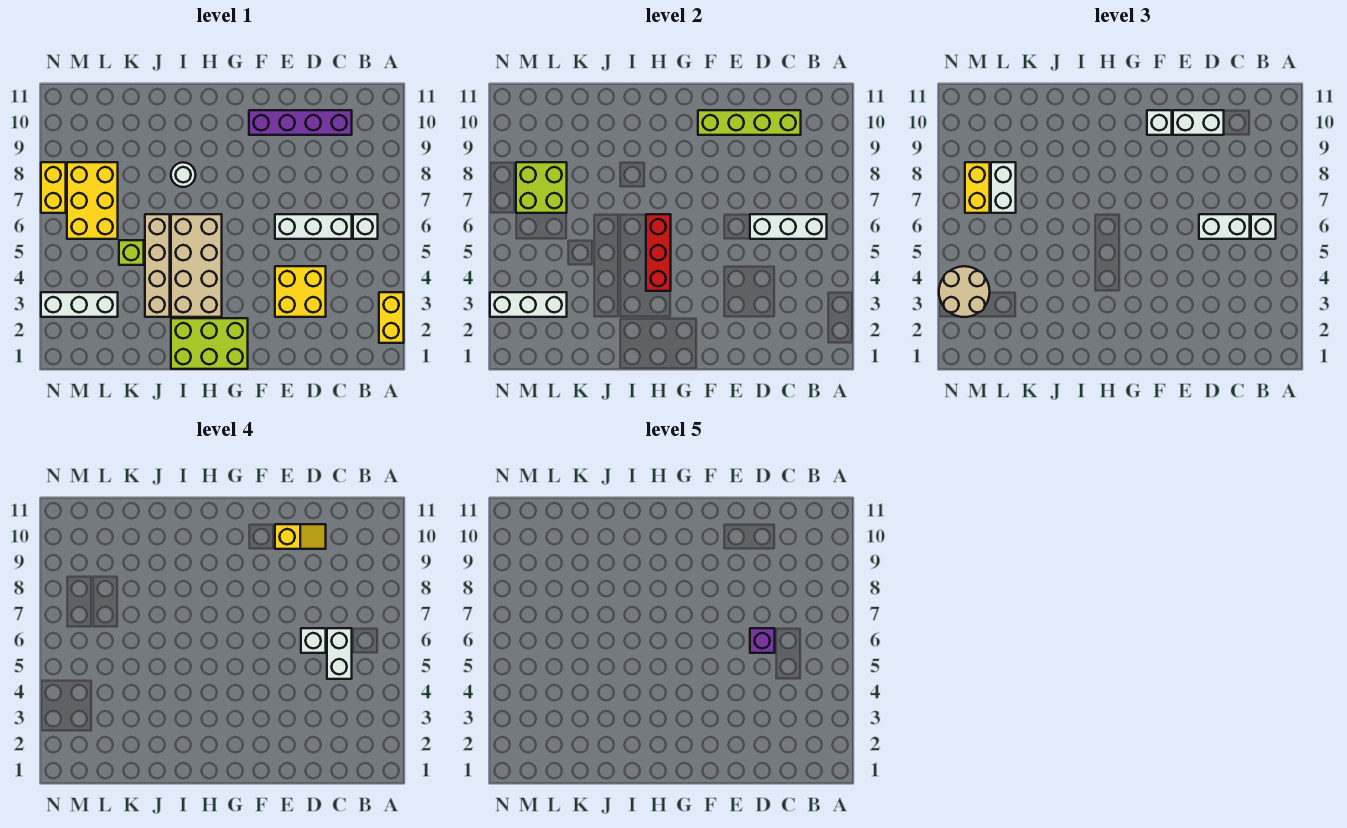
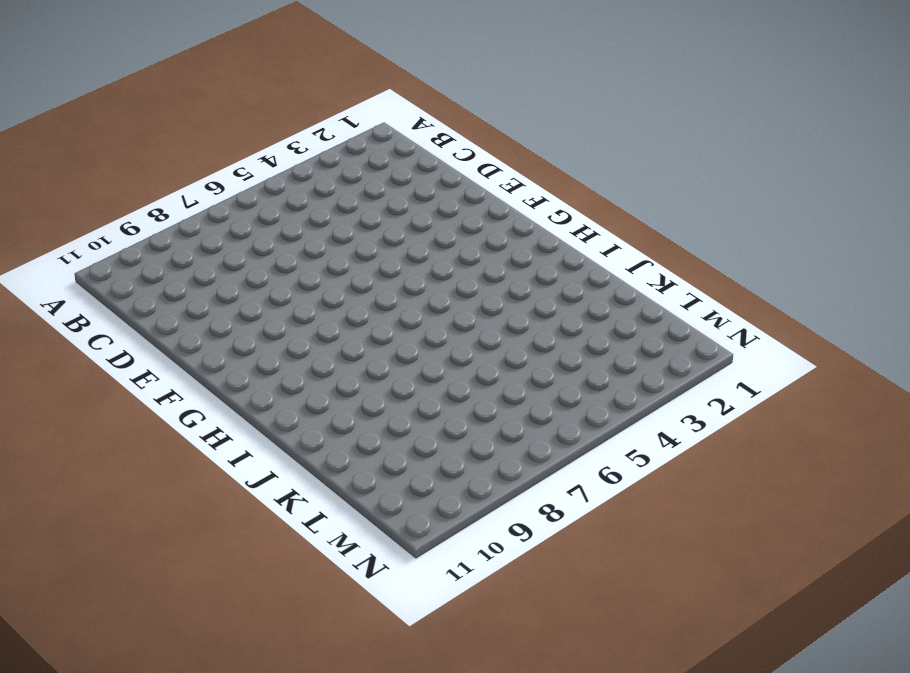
none -> yellow brick A2:A3 level 1
none -> white brick B6 level 1
none -> white brick C6:E6 level 1

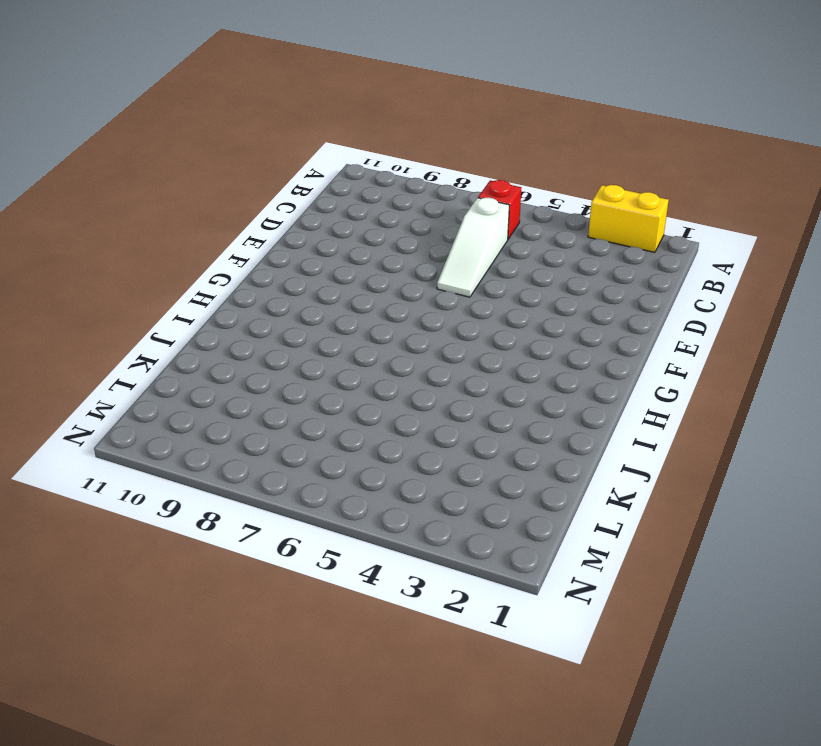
red brick B6 level 1 -> white brick B6 level 1
white slope C6:E6 level 1 top C -> white brick C6:E6 level 1
none -> purple brick C10:F10 level 1
none -> yellow brick D3:E4 level 1
none -> lime brick G1:I2 level 1

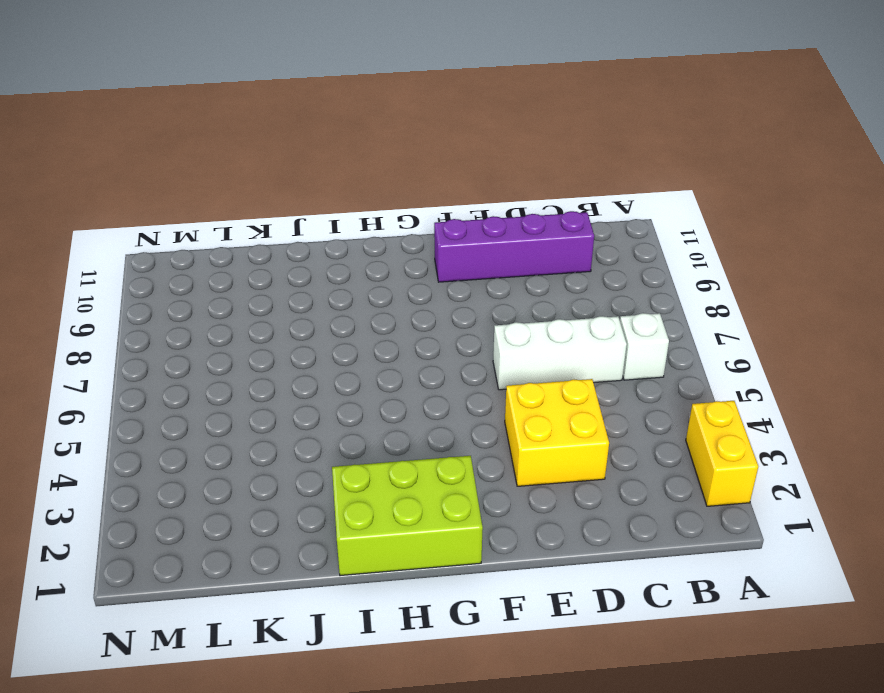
none -> tan brick H3:I6 level 1
none -> white round brick I8 level 1
none -> tan brick J3:J6 level 1

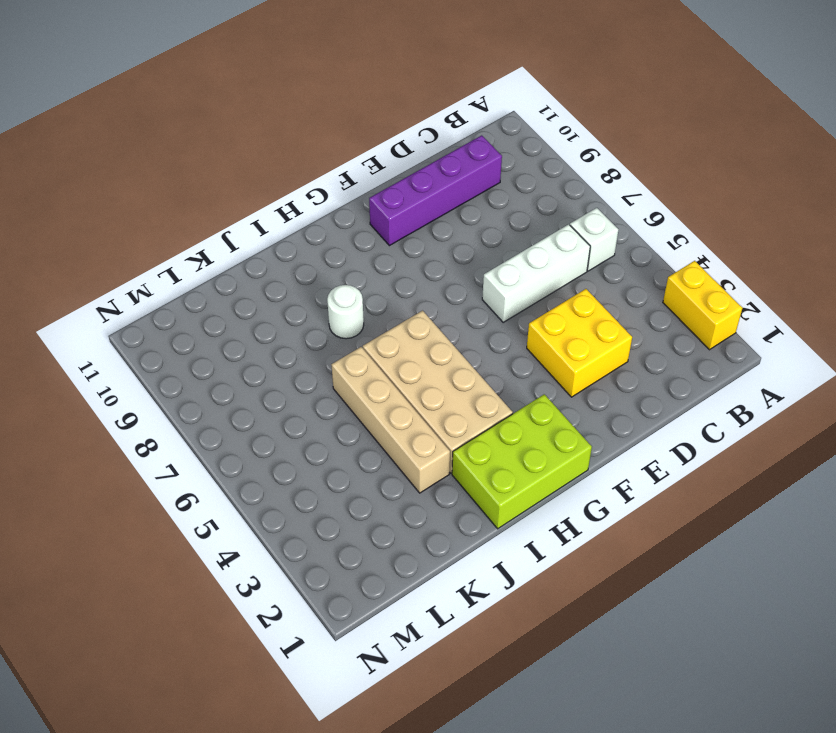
none -> lime brick K5 level 1
none -> white brick L3:N3 level 1
none -> yellow brick L6:M8 level 1

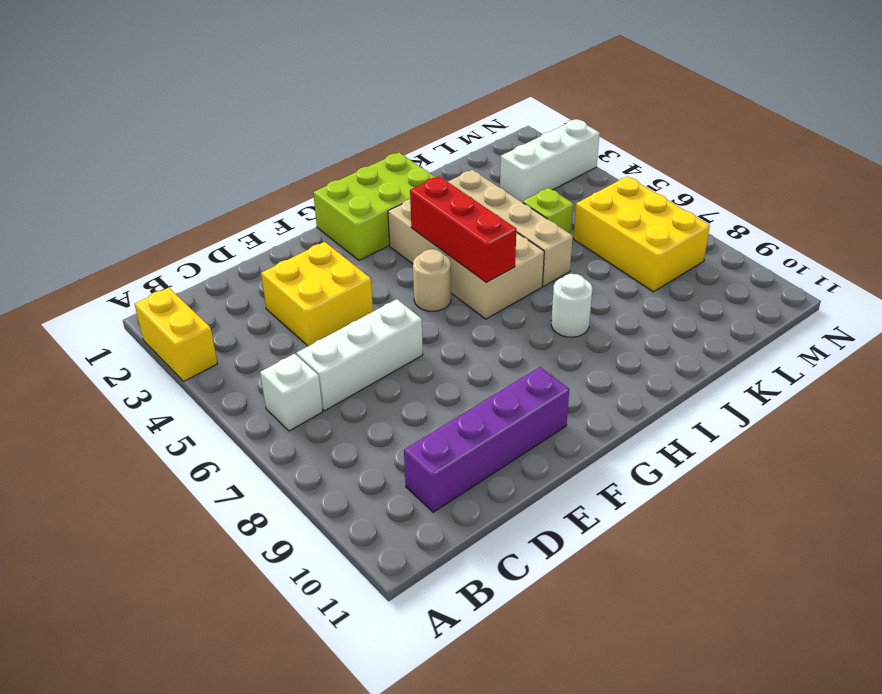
tan round brick G5 level 1 -> none
none -> yellow brick N7:N8 level 1
none -> white brick B6:D6 level 2
none -> lime brick C10:F10 level 2

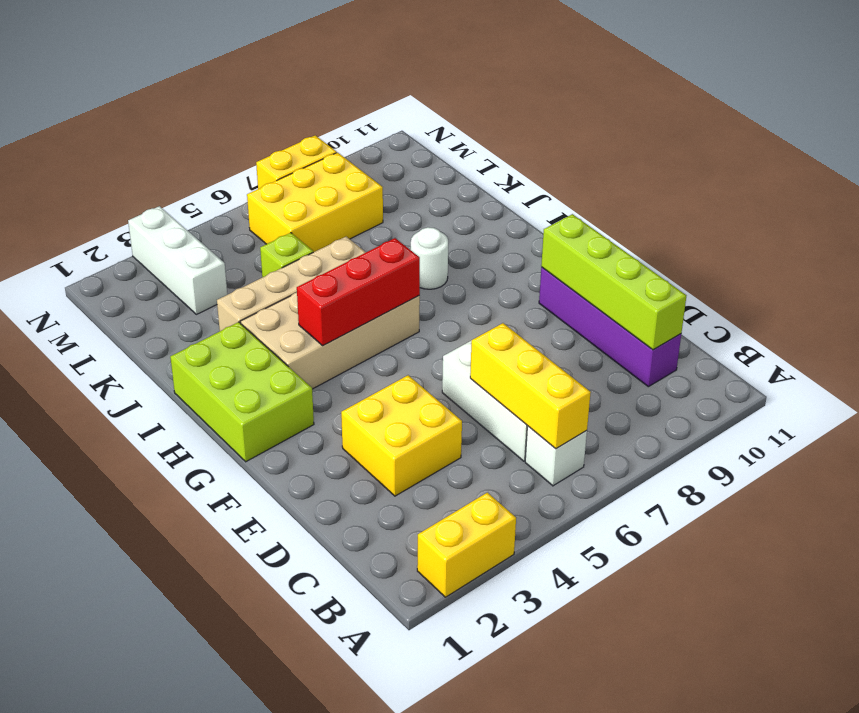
yellow brick B6:D6 level 2 -> white brick B6:D6 level 2
none -> white brick L3:N3 level 2
none -> lime brick L7:M8 level 2
none -> white brick B6 level 3

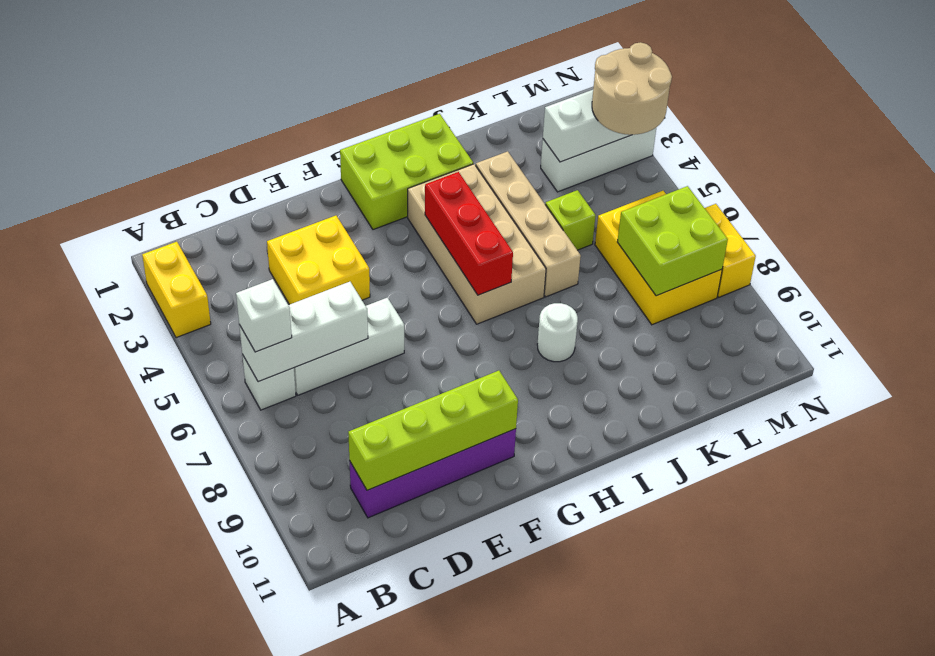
none -> white brick C6:D6 level 3
none -> white brick D10:E10 level 3
none -> white brick F10 level 3

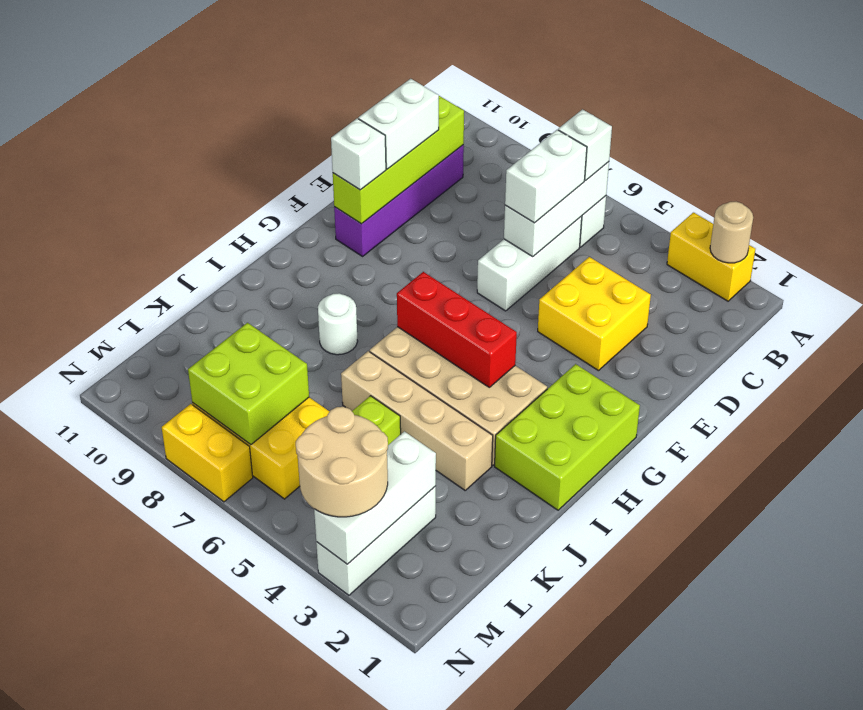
tan round brick A2 level 2 -> none
none -> white brick L7:L8 level 3
none -> yellow brick M7:M8 level 3
none -> white brick C5:C6 level 4

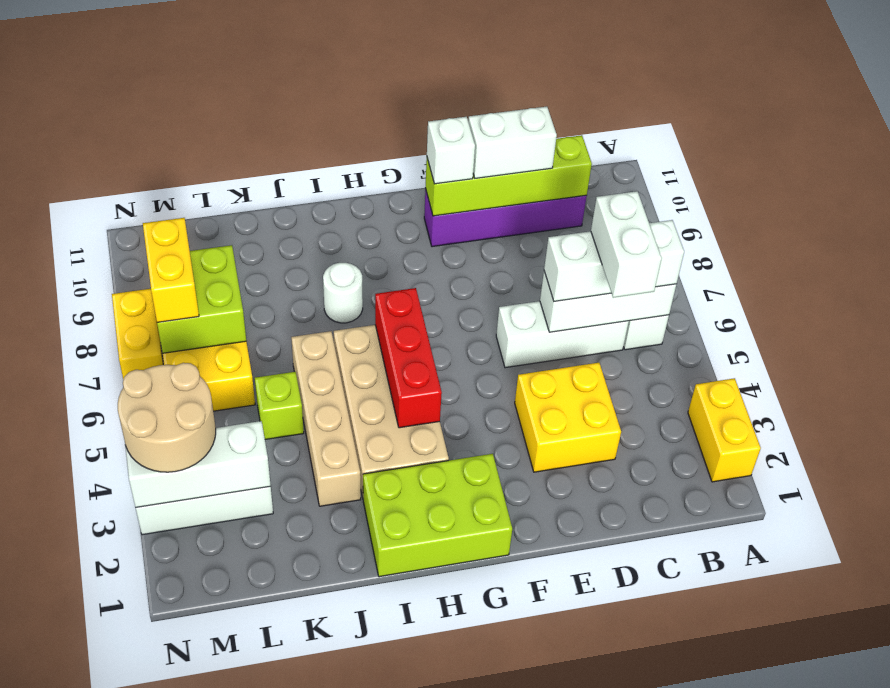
none -> white brick L7:L8 level 3
none -> white brick D6 level 4
none -> yellow slope D10:E10 level 4 top E

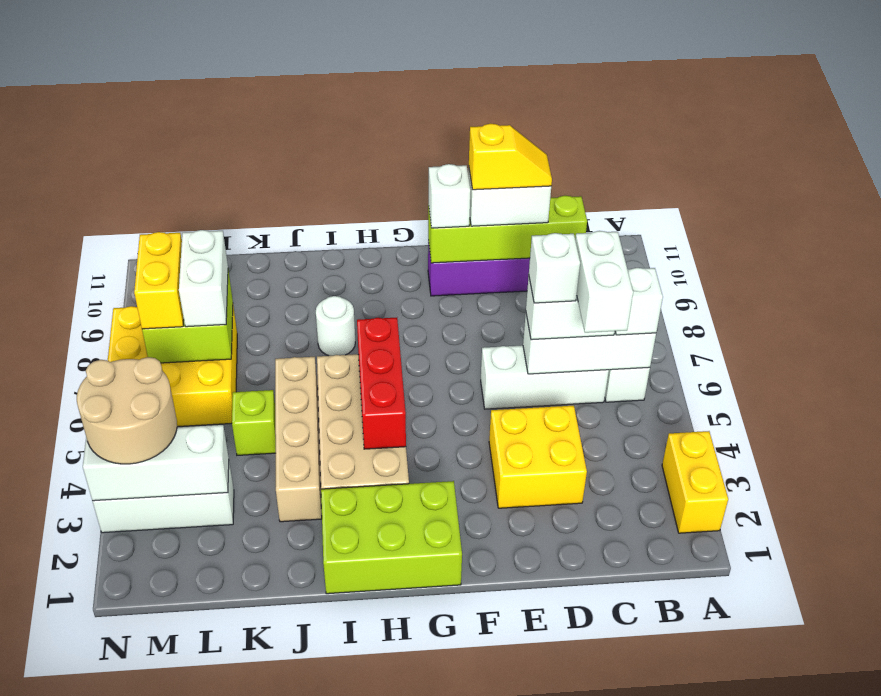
none -> purple brick D6 level 5

